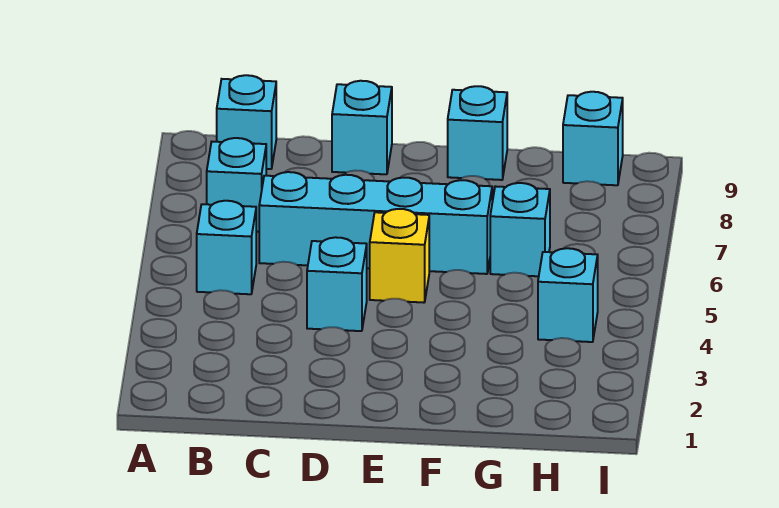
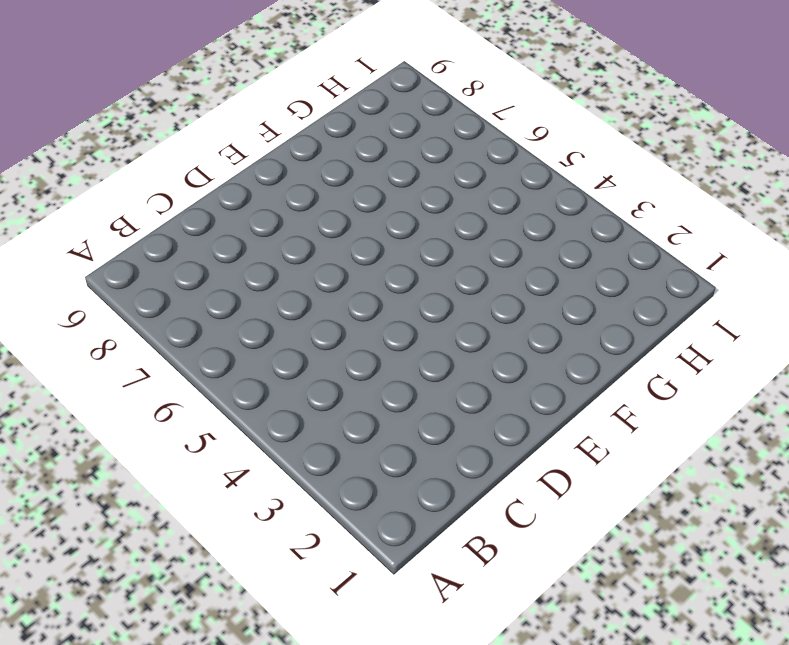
none -> cyan brick B5 level 1
none -> cyan brick B7 level 1

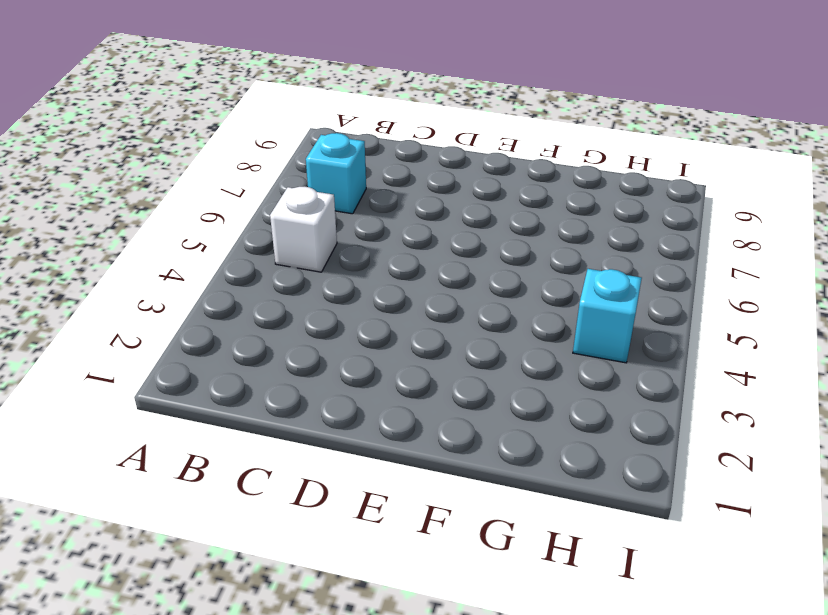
white brick B5 level 1 -> cyan brick B5 level 1
none -> cyan brick B9 level 1
none -> cyan brick C6:F6 level 1

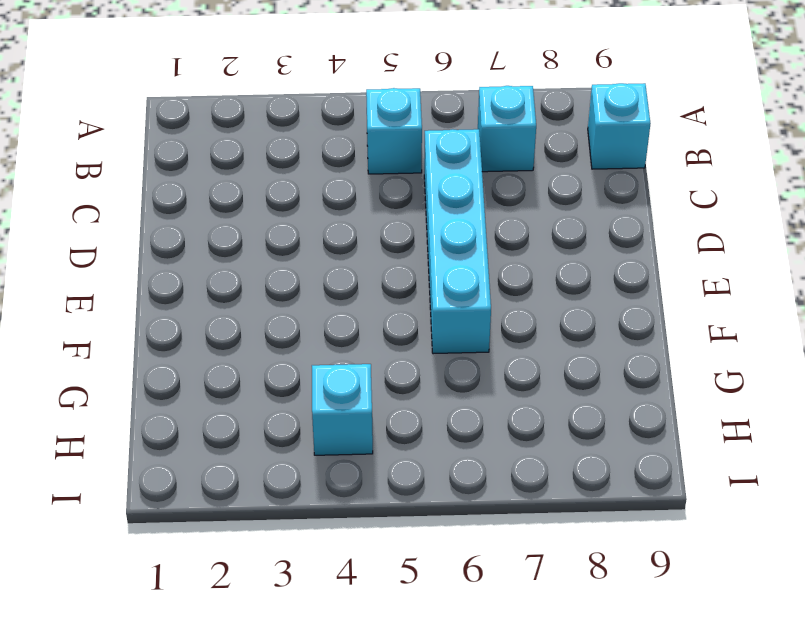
none -> cyan brick D4 level 1
none -> cyan brick D9 level 1

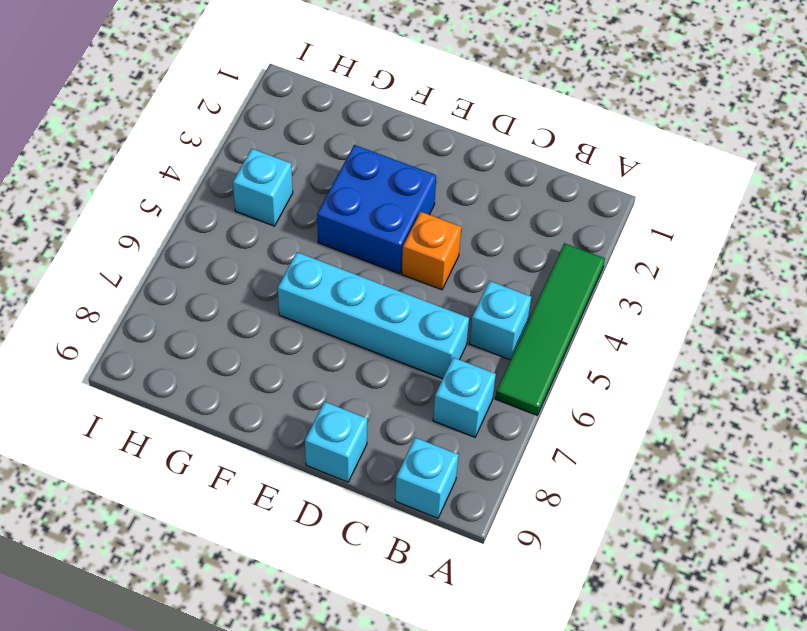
green tile A3:A6 level 1 -> none
orange brick D4 level 1 -> cyan brick D4 level 1
blue brick E3:F4 level 1 -> none
none -> yellow brick E5 level 1
none -> cyan brick F9 level 1

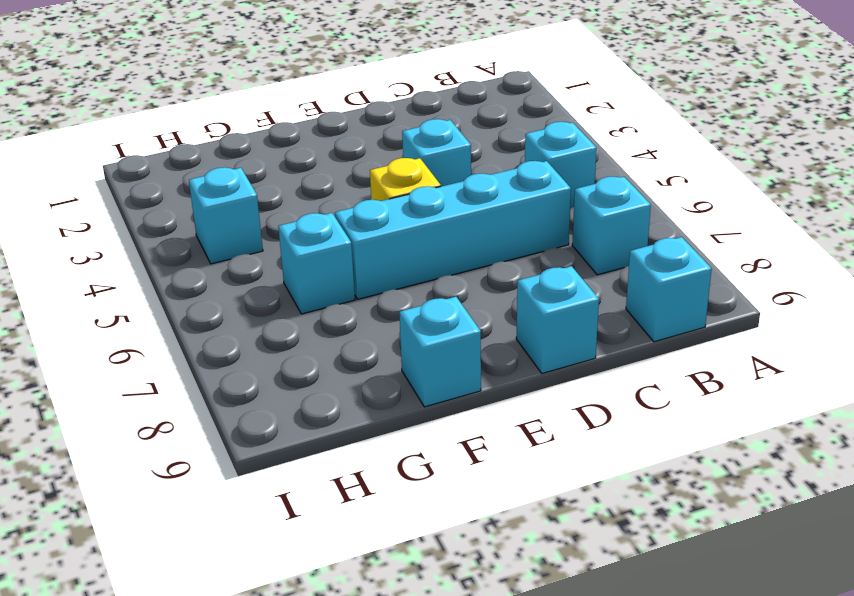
none -> cyan brick H9 level 1

